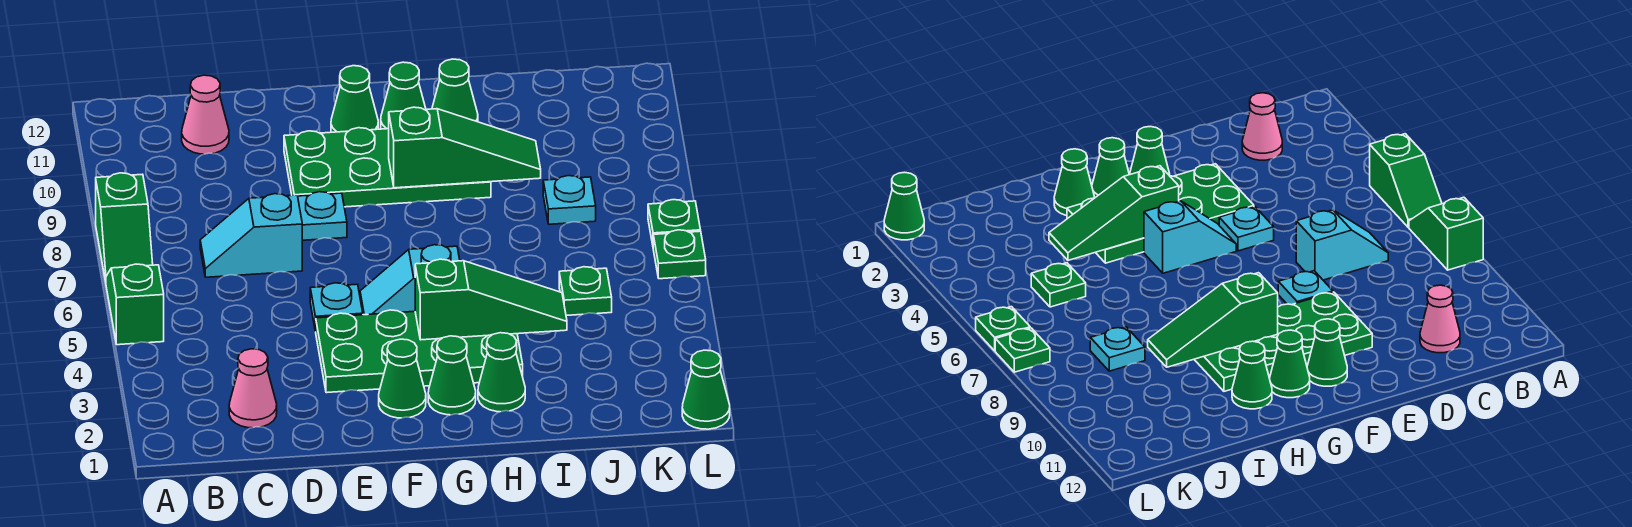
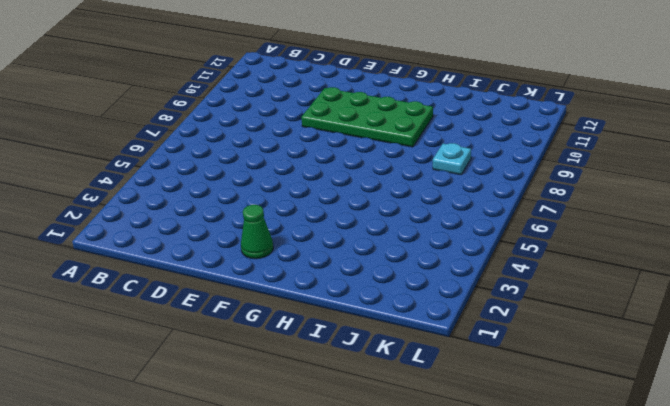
none -> green slope A5:A6 level 1 top 5
none -> green slope A7:A8 level 1 top 8
none -> pink cone C2 level 1

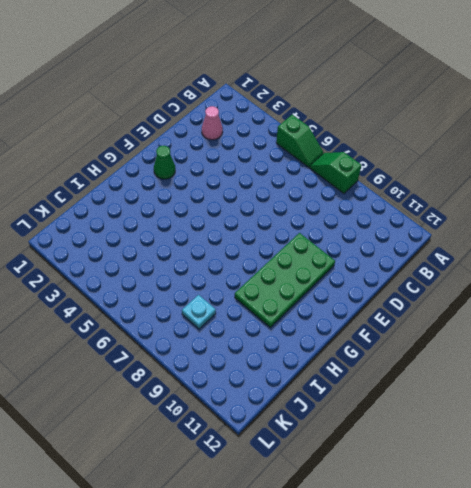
none -> cyan slope C7:D7 level 1 top D
none -> pink cone C11 level 1
none -> green plate E3:H4 level 1

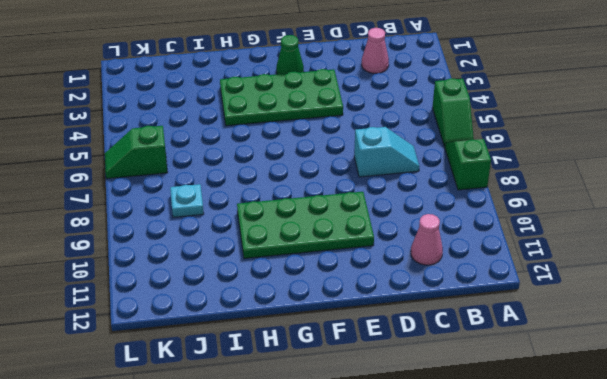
green slope K6:L6 level 1 top K -> green plate L6 level 1
none -> cyan plate E5 level 1
none -> cyan plate E8 level 1
none -> cyan slope F5:G5 level 1 top G

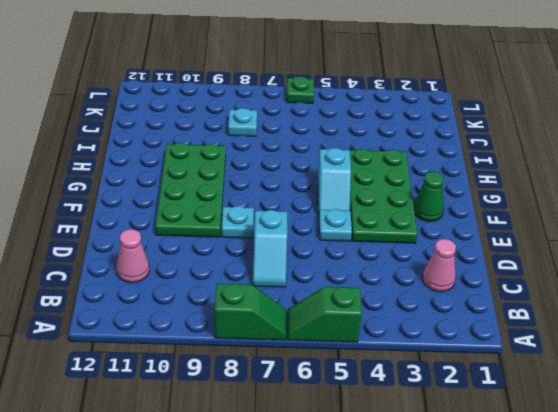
none -> green cone F11 level 1
none -> green cone G2 level 1
none -> green cone G11 level 1

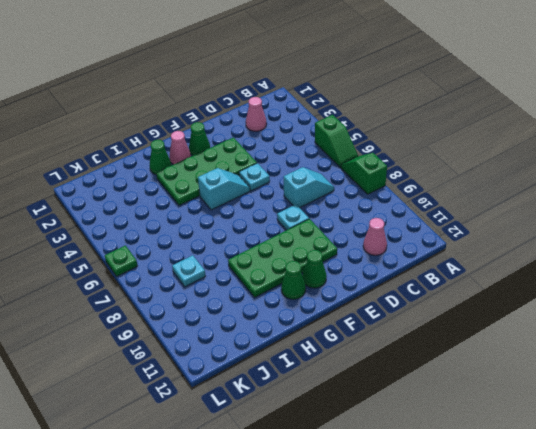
pink cone G2 level 1 -> green cone G2 level 1
none -> green cone H11 level 1
none -> green plate J5 level 1
none -> green cone L1 level 1

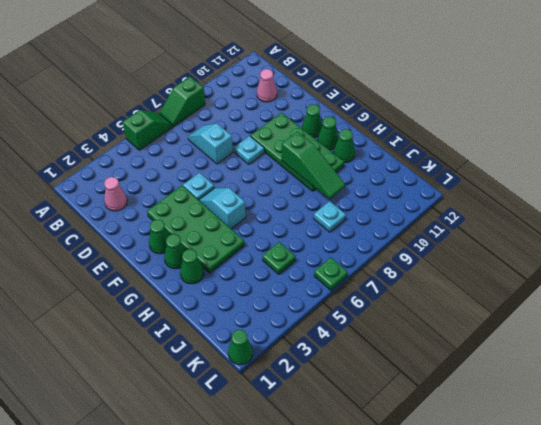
none -> green plate L7 level 1
none -> green slope G4:I4 level 2 top G

